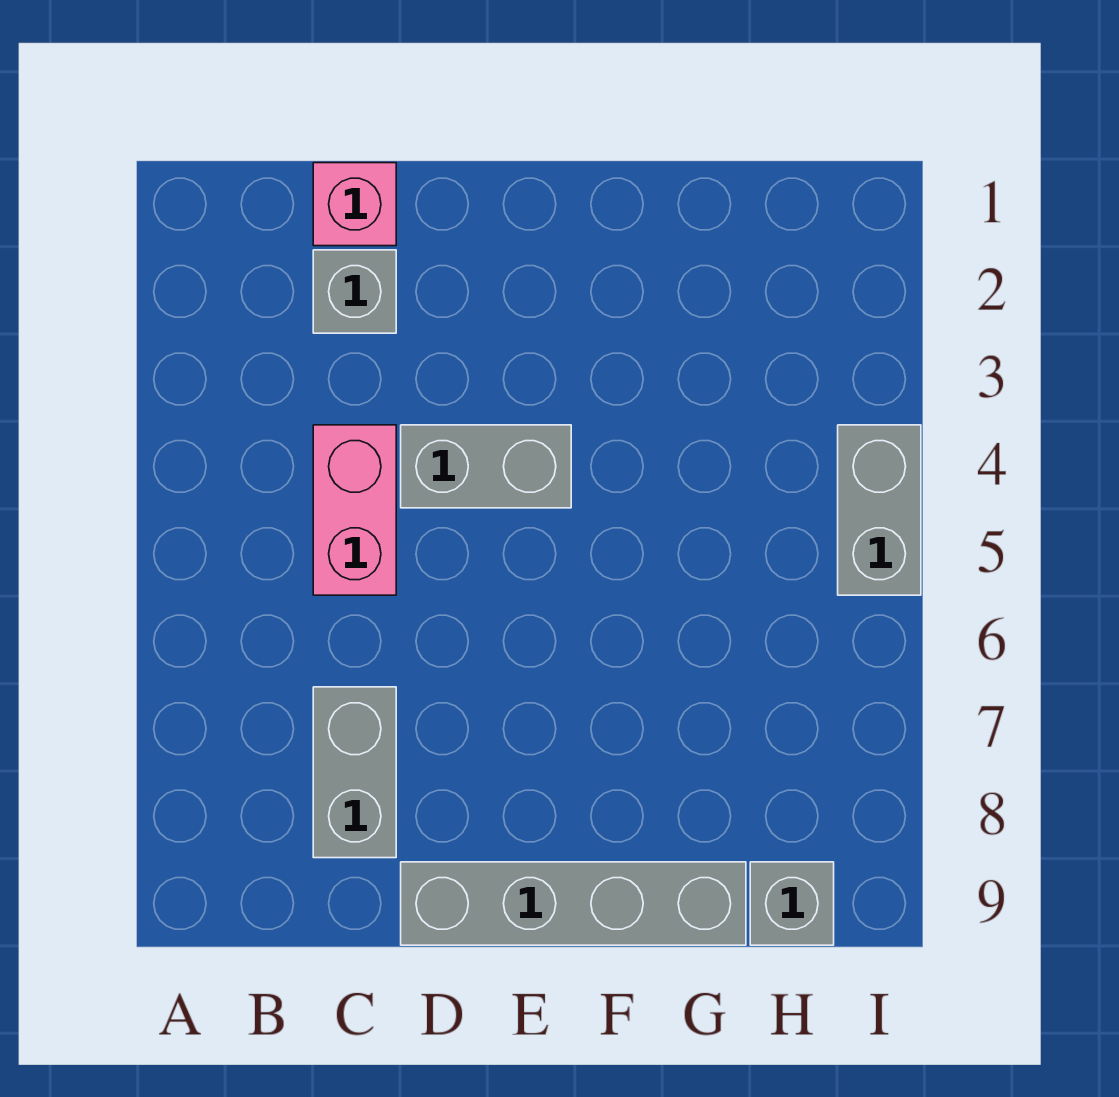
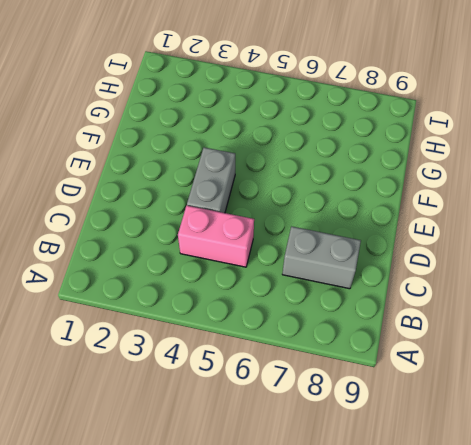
none -> pink brick C1 level 1
none -> grey brick C2 level 1

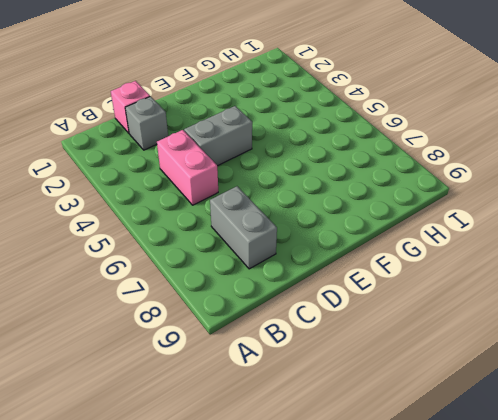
none -> grey brick D9:G9 level 1
none -> grey brick H9 level 1

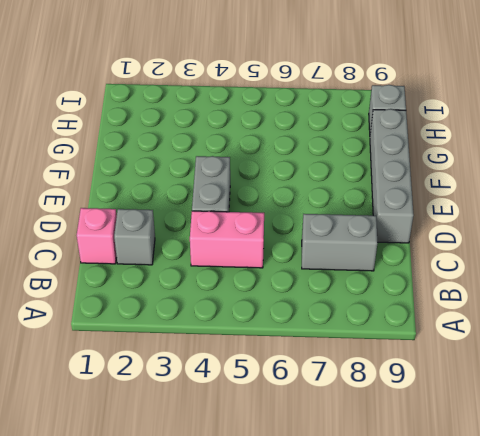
none -> grey brick I4:I5 level 1

